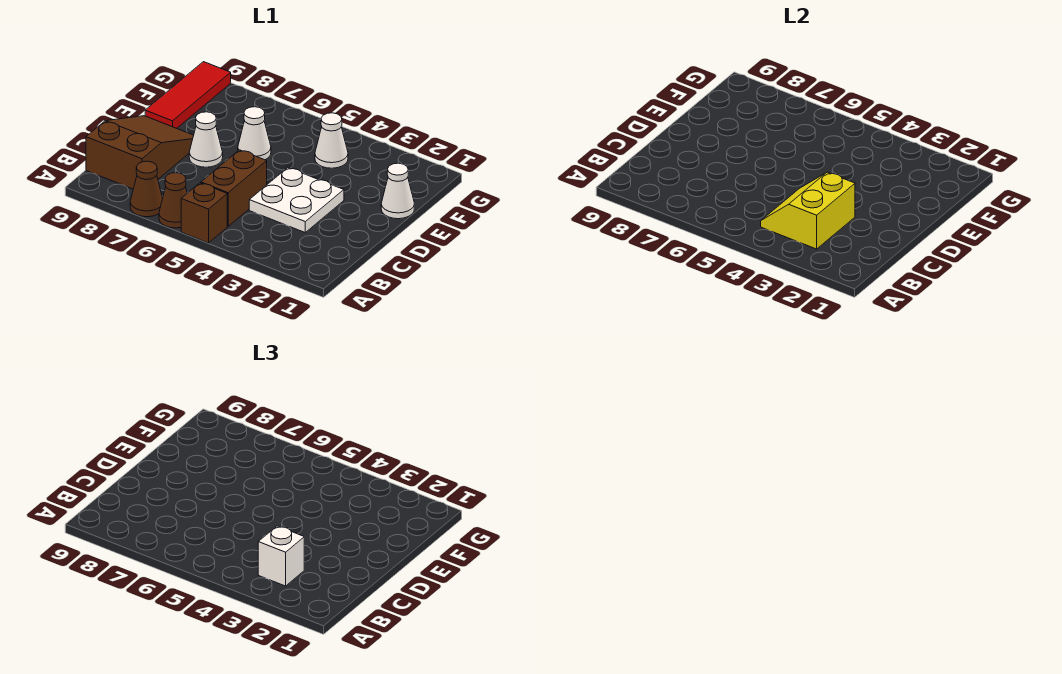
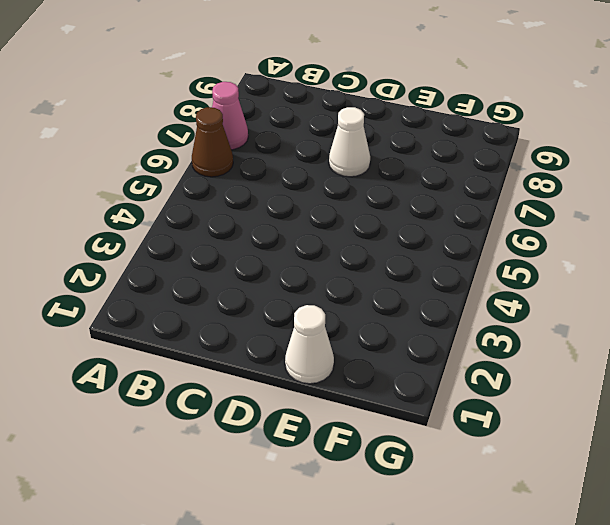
pink cone A7 level 1 -> brown cone A7 level 1
none -> brown brick A5 level 1
none -> brown brick B5:C5 level 1
none -> brown slope B8:D9 level 1 top B

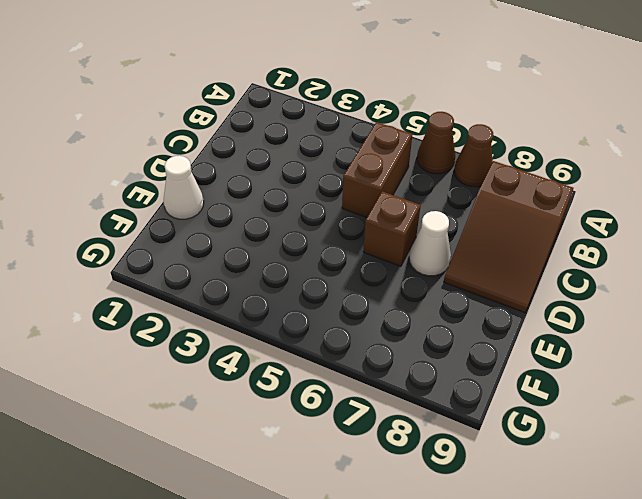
brown brick D6 level 1 -> brown brick A5 level 1
none -> white plate C3:D4 level 1
none -> white cone E6 level 1
none -> red tile E9:G9 level 1

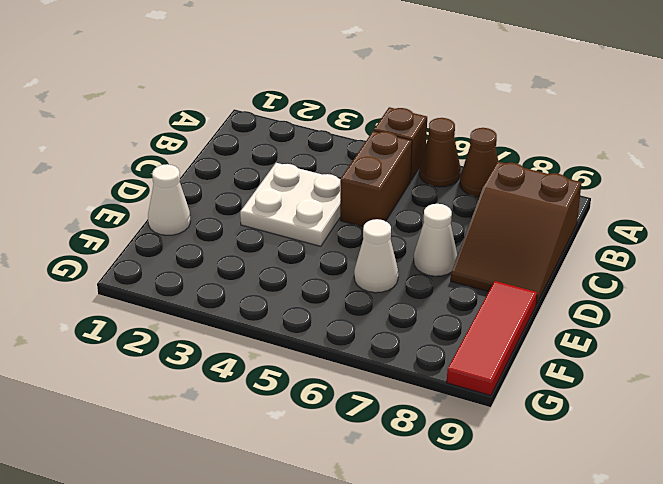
none -> white cone F4 level 1
none -> yellow slope B3:C4 level 2 top 3
none -> white brick B3 level 3

